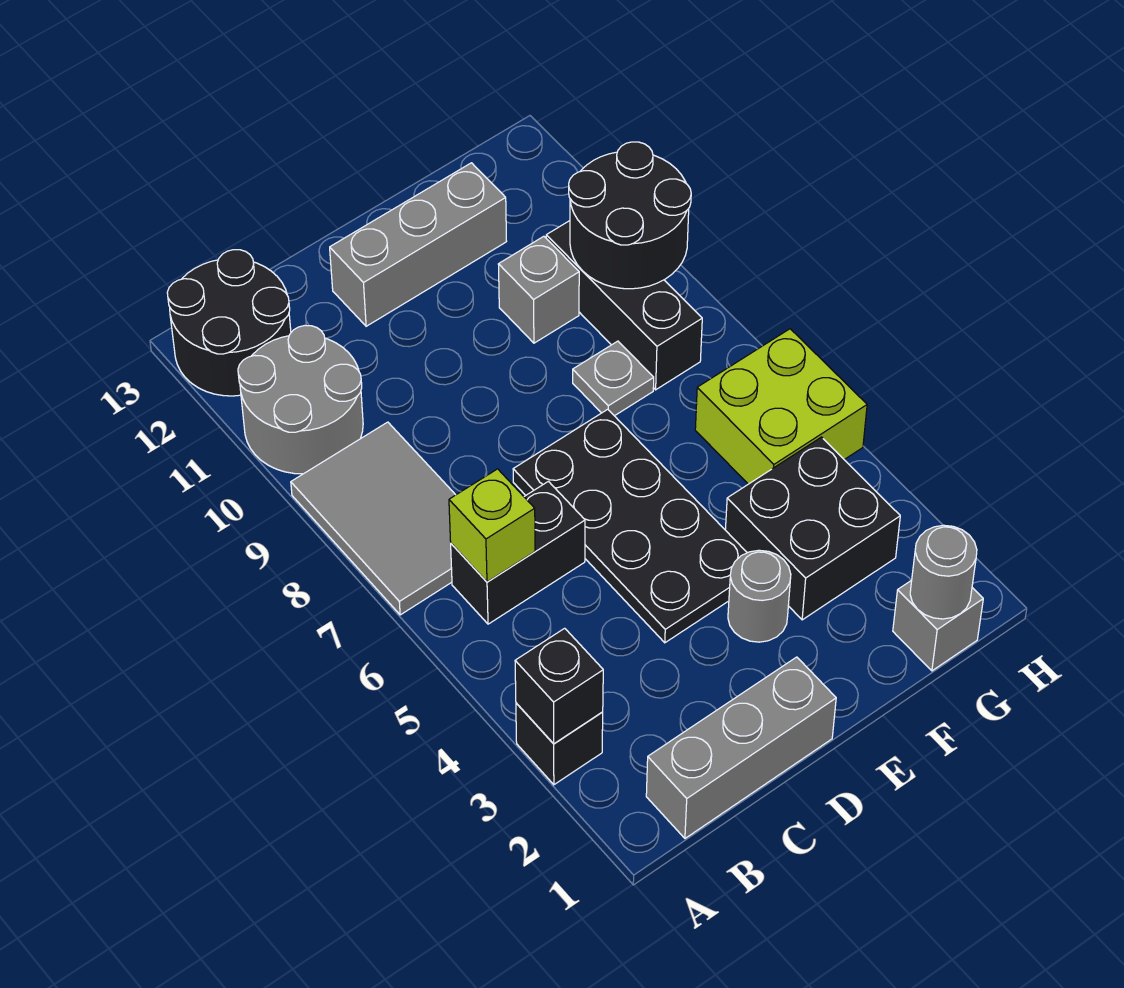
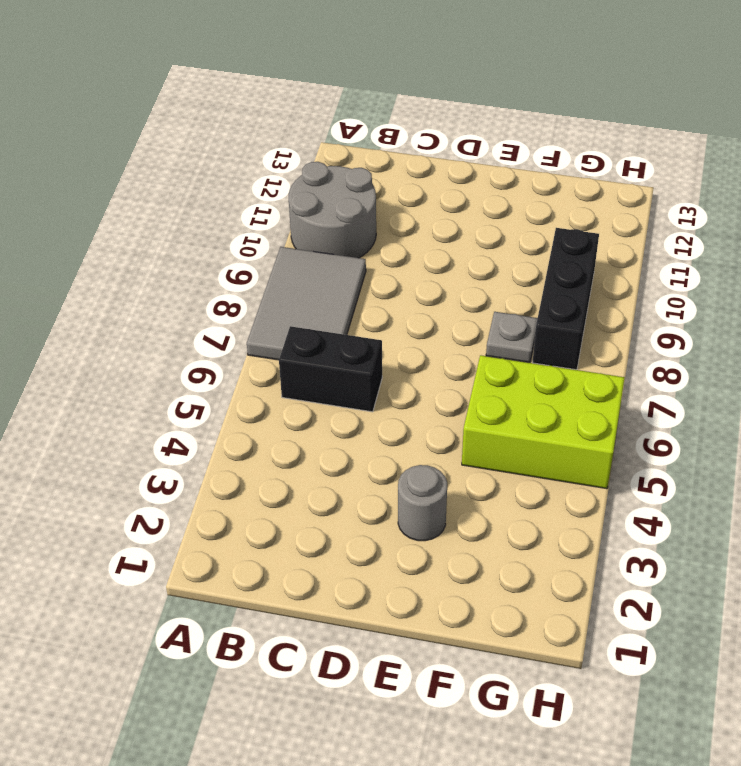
lime brick F5:H6 level 1 -> lime brick G5:H6 level 1
none -> black brick A3 level 1
none -> black round brick A12:B13 level 1
none -> grey brick B1:D1 level 1

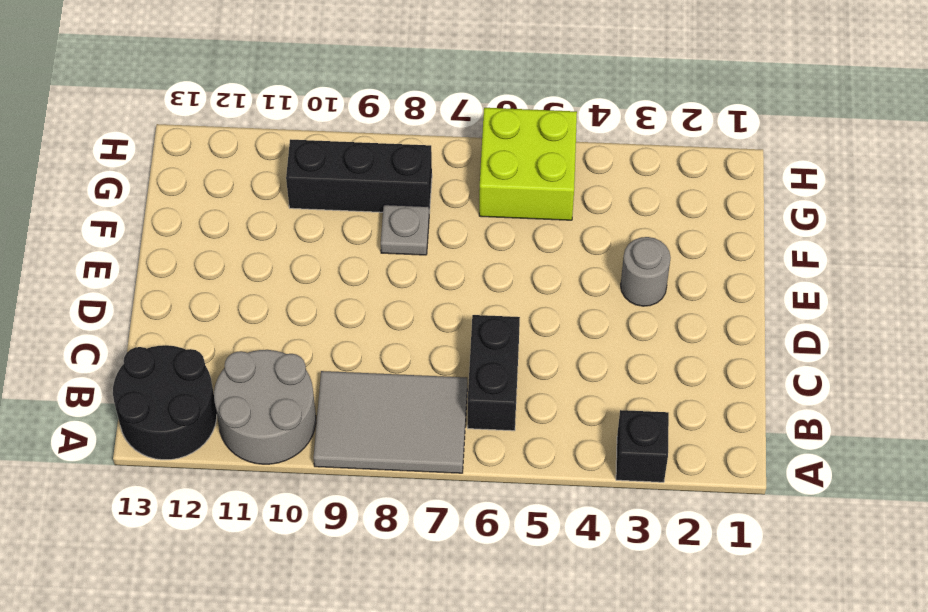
none -> grey brick B1:D1 level 1
none -> black plate D4:E7 level 1
none -> grey brick D12:F12 level 1

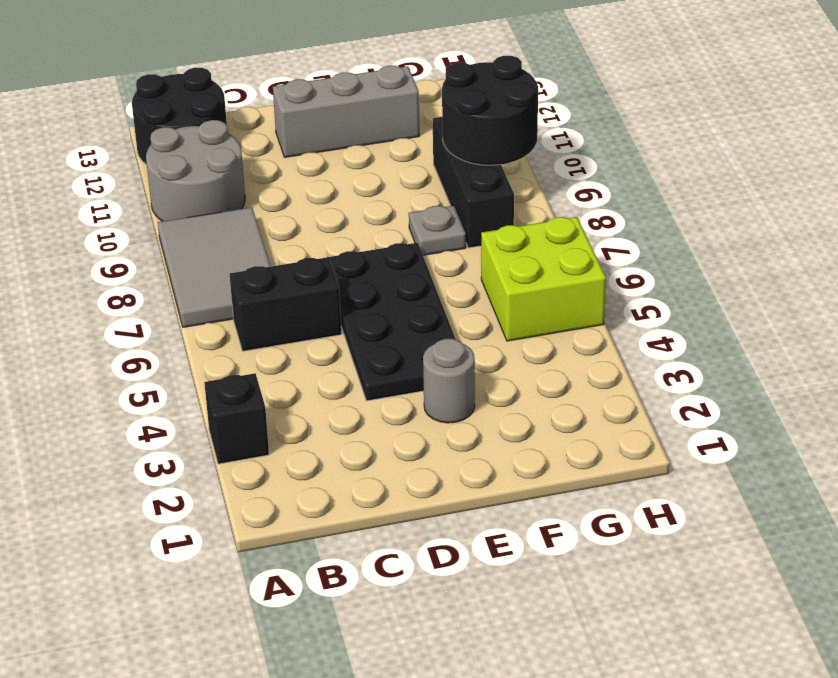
none -> grey brick B1:D1 level 1
none -> black brick F3:G4 level 1
none -> grey brick F10 level 1

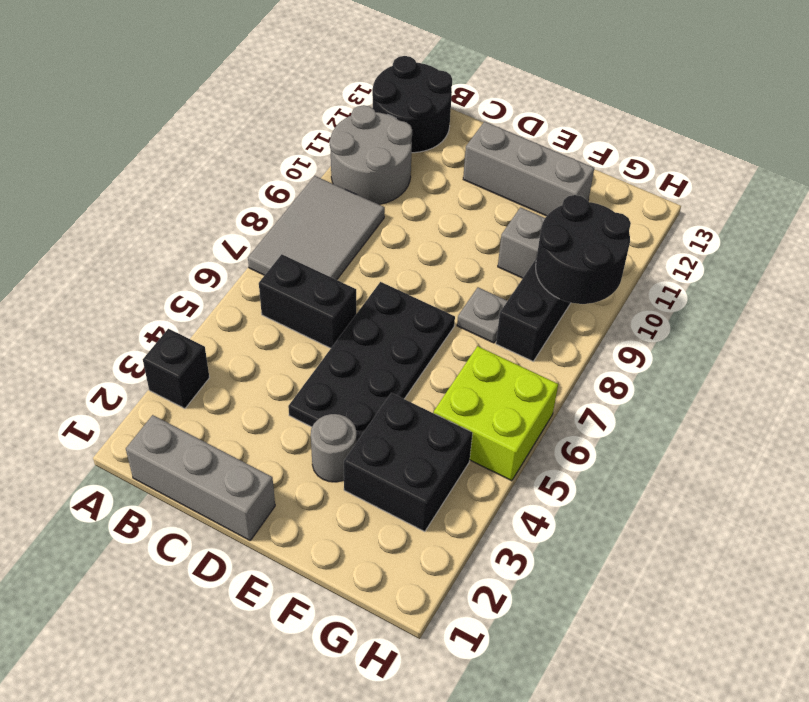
none -> grey brick G1 level 1
none -> black brick A3 level 2
none -> lime brick B6 level 2

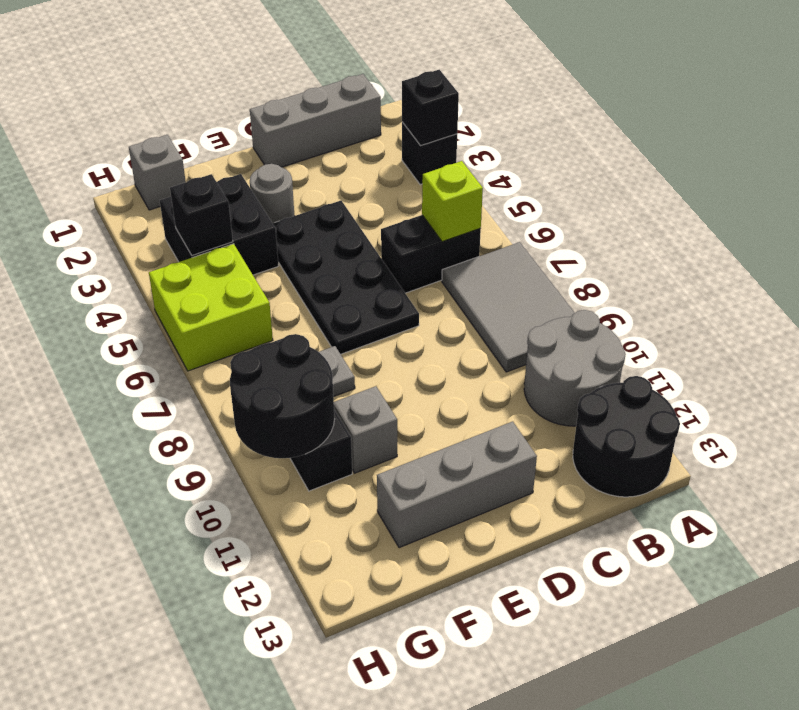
black brick G4 level 2 -> none
none -> grey round brick G1 level 2

